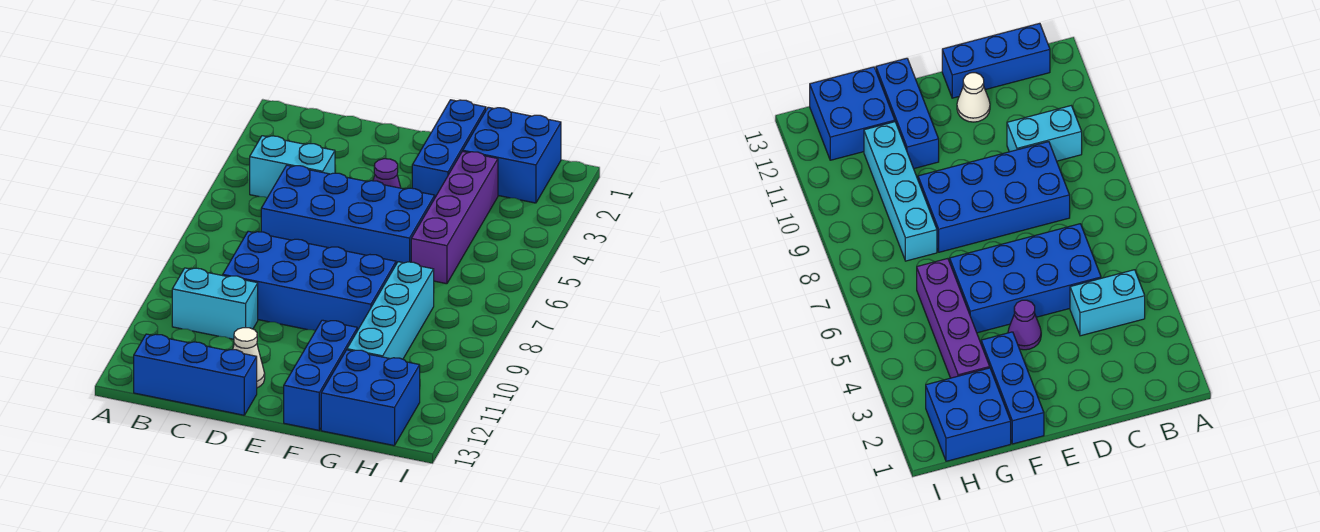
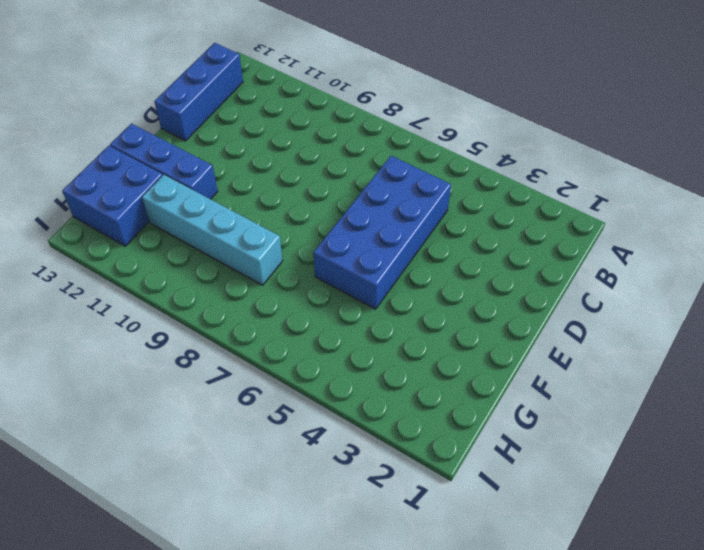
none -> cyan brick B4:C4 level 1
none -> cyan brick B10:C10 level 1
none -> blue brick C8:F9 level 1

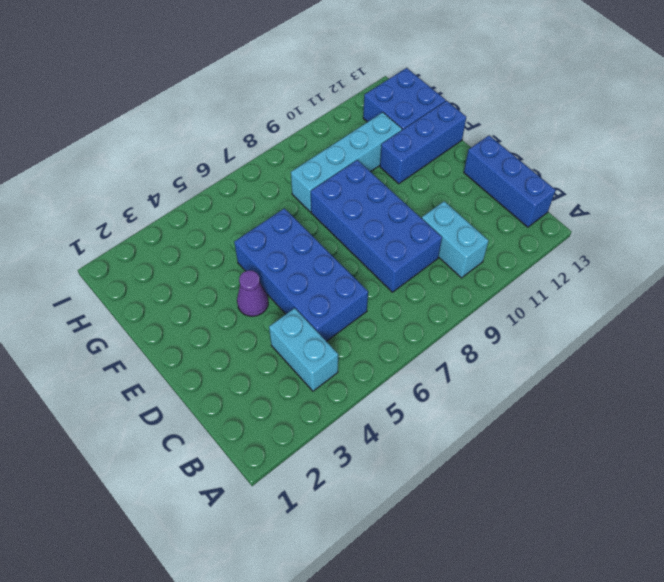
none -> white cone D12 level 1
none -> blue brick F1:F3 level 1
none -> blue brick G1:H2 level 1

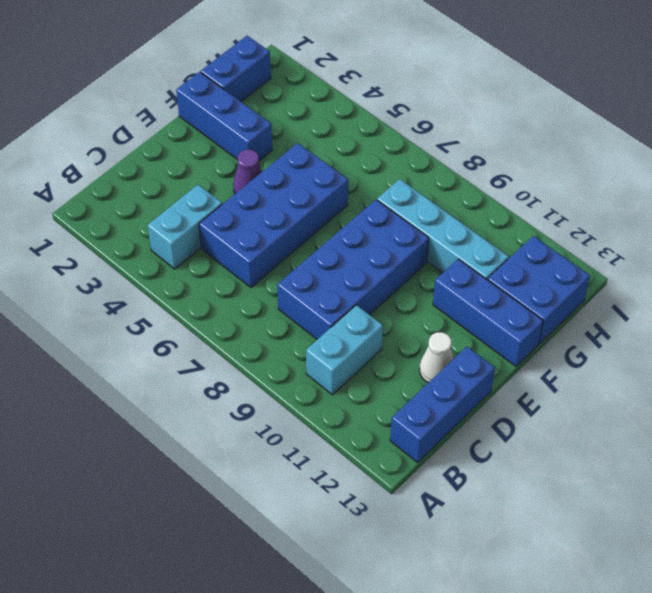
blue brick G1:H1 level 1 -> blue brick G1:H2 level 1
none -> purple brick G3:G6 level 1

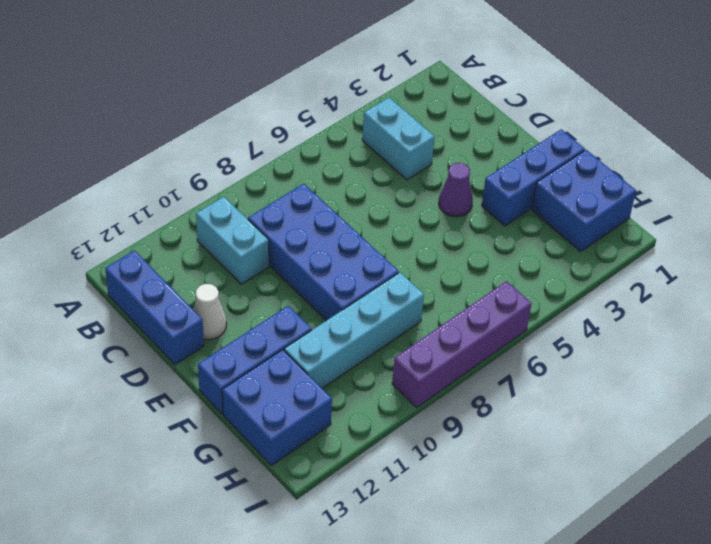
purple brick I6:I9 level 1 -> purple brick G3:G6 level 1
none -> blue brick C5:F6 level 1

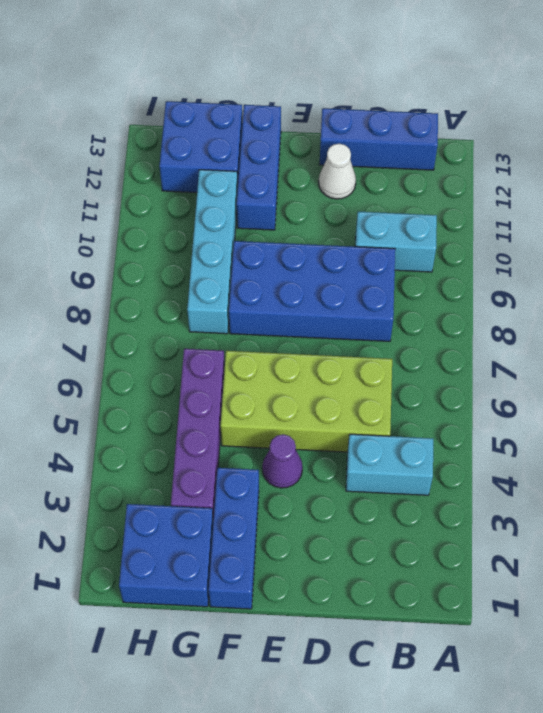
lime brick C5:F6 level 1 -> blue brick C5:F6 level 1

